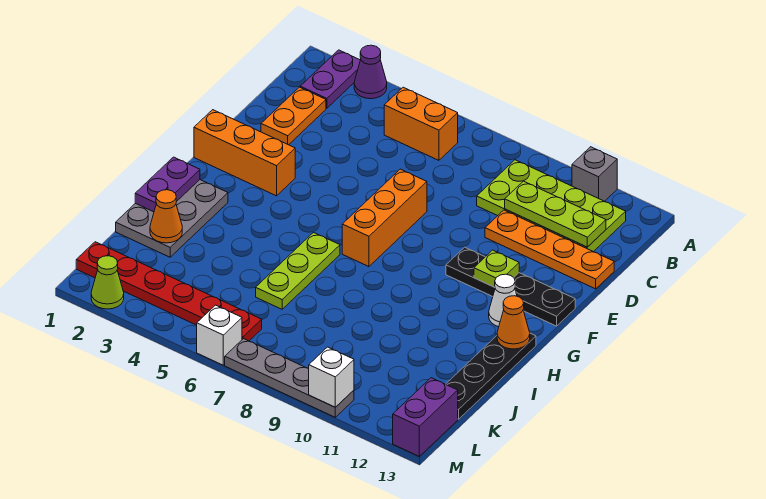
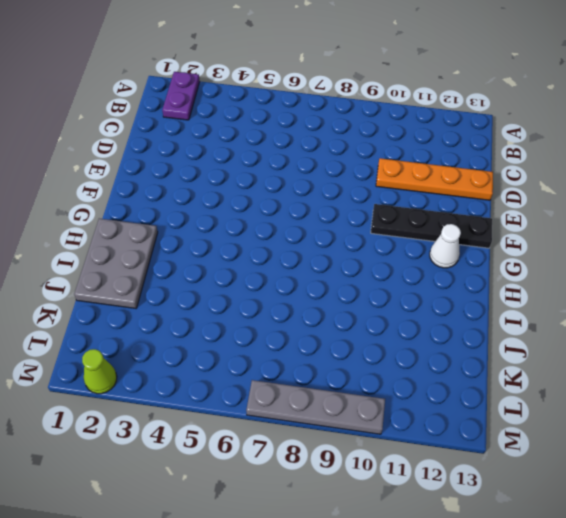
none -> purple cone A3 level 1
none -> grey brick A11 level 1
none -> orange brick B5:B6 level 1

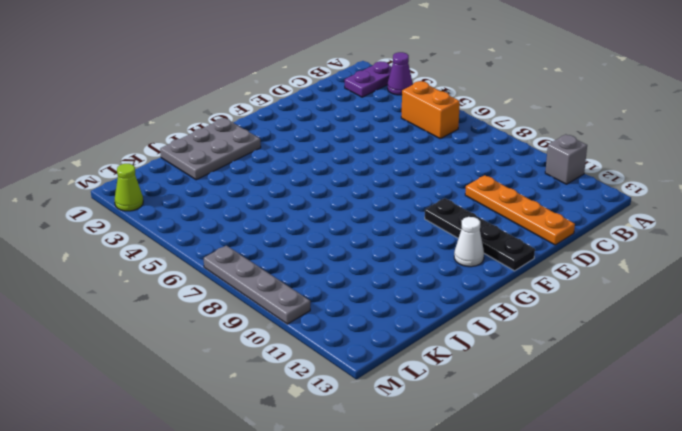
none -> lime plate B9:C12 level 1
none -> orange plate C2:D2 level 1
none -> orange brick E7:G7 level 1

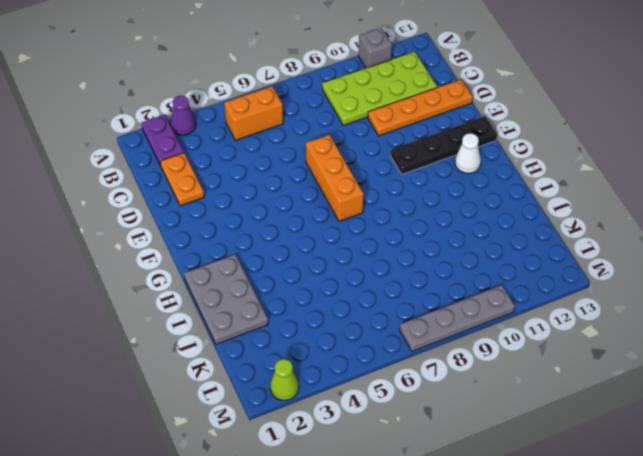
none -> orange brick F1:F3 level 1
none -> lime plate H6:J6 level 1
none -> black plate H13:K13 level 1

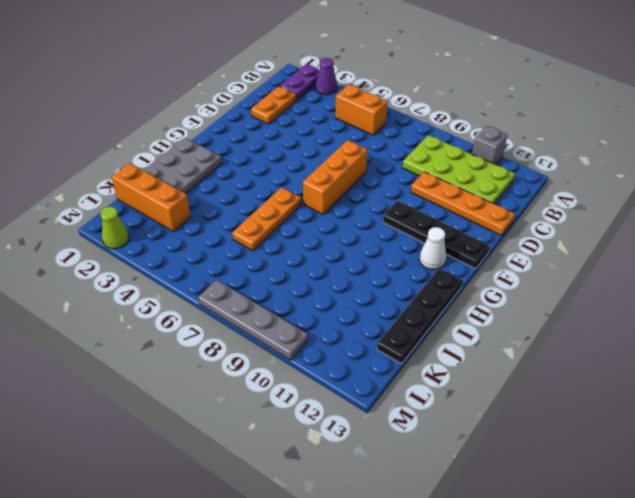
orange plate H6:J6 level 1 -> lime plate H6:J6 level 1
orange brick K1:K3 level 1 -> orange brick F1:F3 level 1
none -> red plate L1:L6 level 1
none -> purple brick L13:M13 level 1
none -> white brick M6 level 1

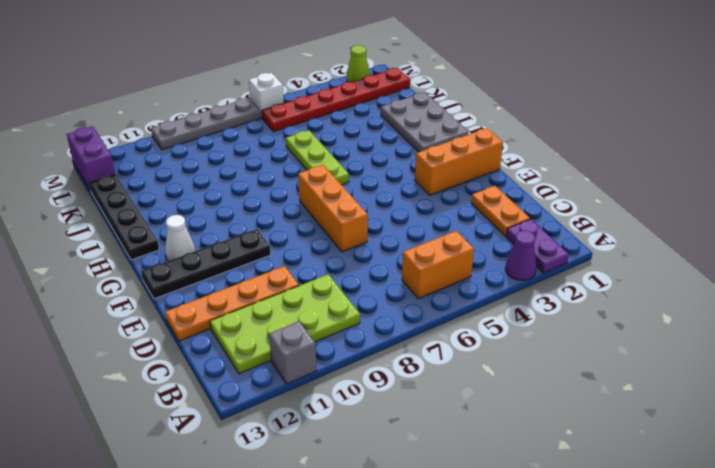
none -> lime plate C10:C12 level 2
none -> lime plate F11 level 2
none -> purple plate H1:I1 level 2

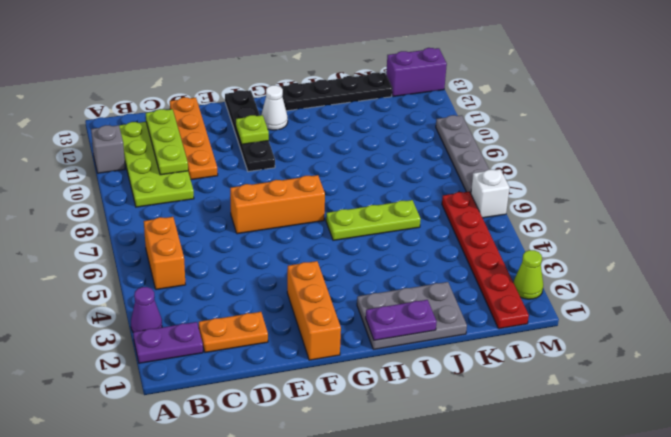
none -> orange cone H13 level 2
none -> orange cone J2 level 2
none -> white brick M10 level 2

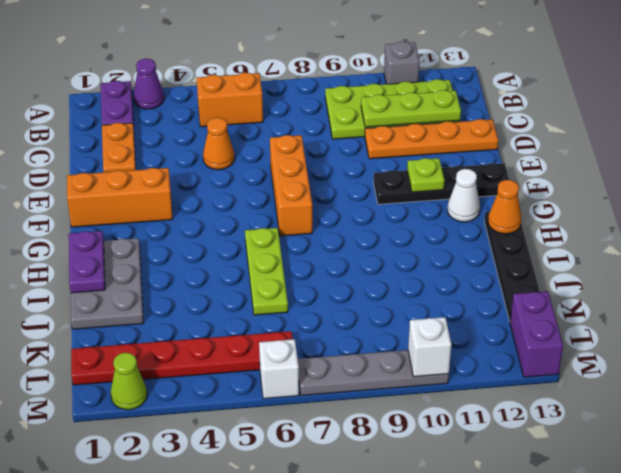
orange cone D5 level 1 -> orange cone J2 level 2

